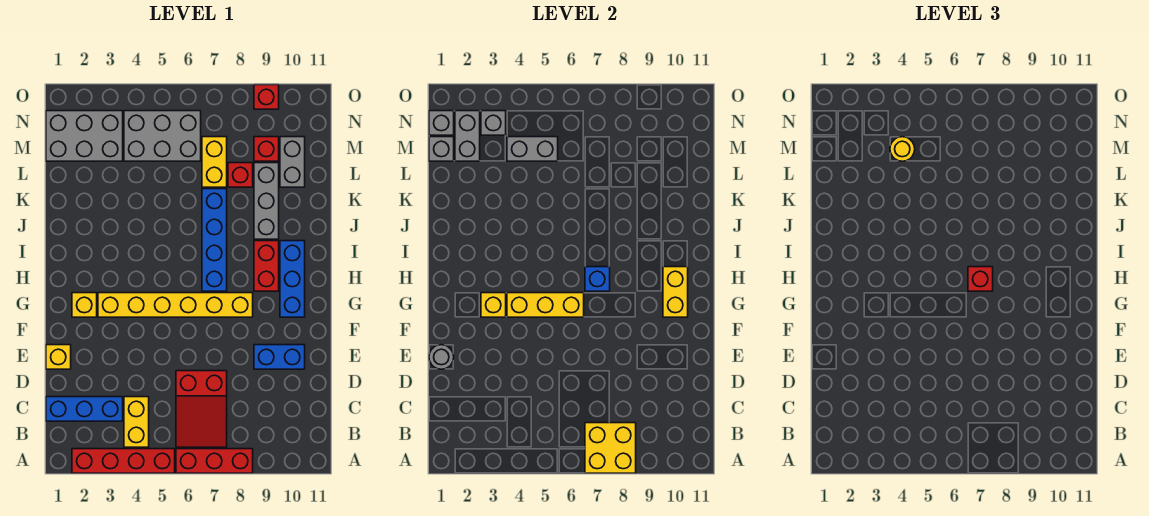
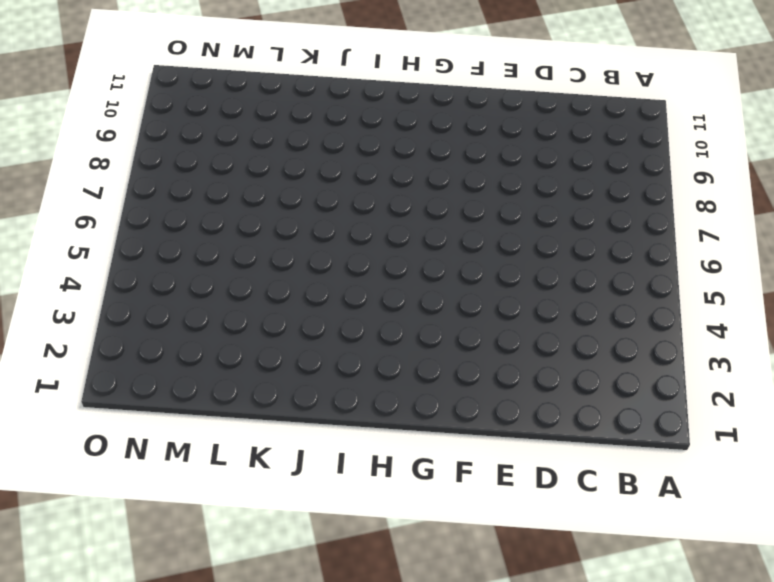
none -> red brick A2:A5 level 1
none -> red brick A6:A8 level 1
none -> yellow brick B4:C4 level 1
none -> red slope B6:D7 level 1 top D

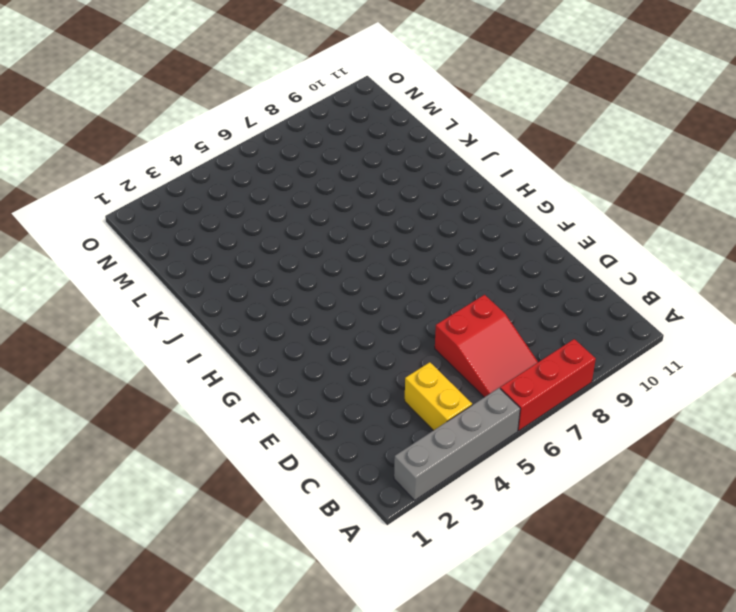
grey brick A2:A5 level 1 -> red brick A2:A5 level 1
none -> blue brick C1:C3 level 1
none -> yellow brick E1 level 1
none -> blue brick E9:E10 level 1
none -> yellow brick G2 level 1

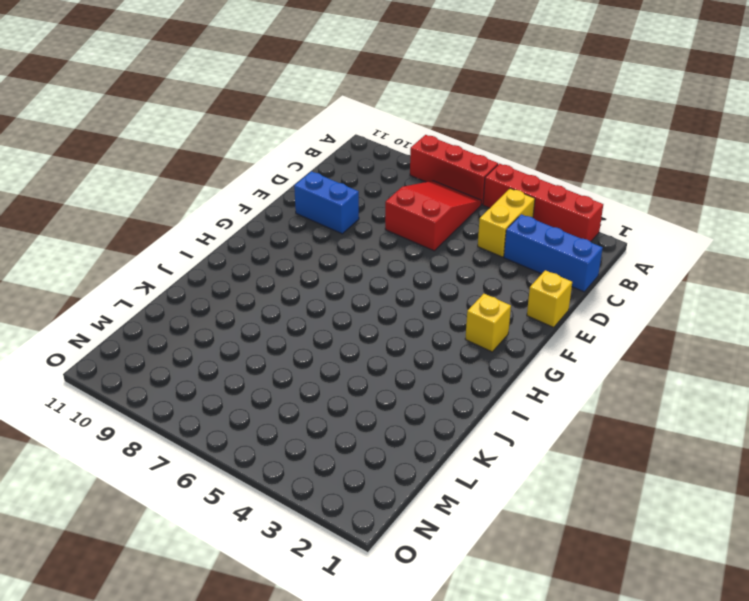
none -> yellow brick G3:G8 level 1
none -> blue brick G10:I10 level 1
none -> blue brick H7:K7 level 1
none -> red brick H9:I9 level 1

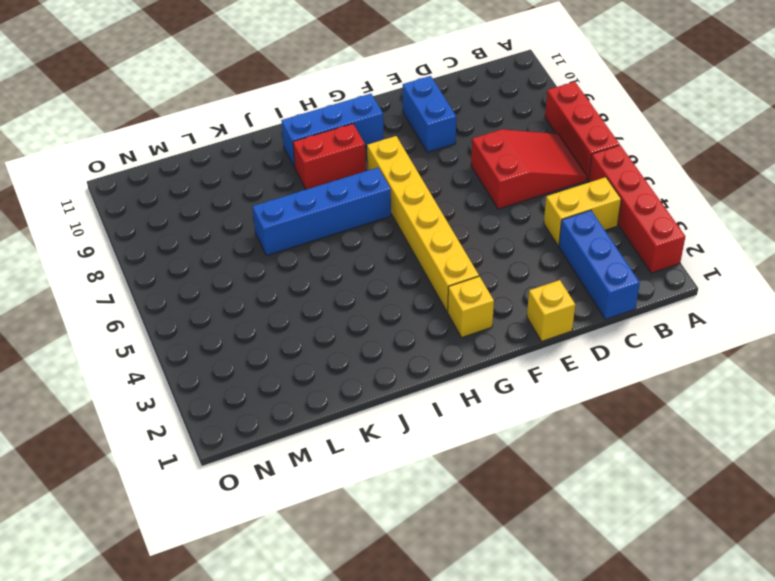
none -> grey brick J9:L9 level 1
none -> yellow brick L7:M7 level 1
none -> red brick L8 level 1
none -> grey brick L10:M10 level 1

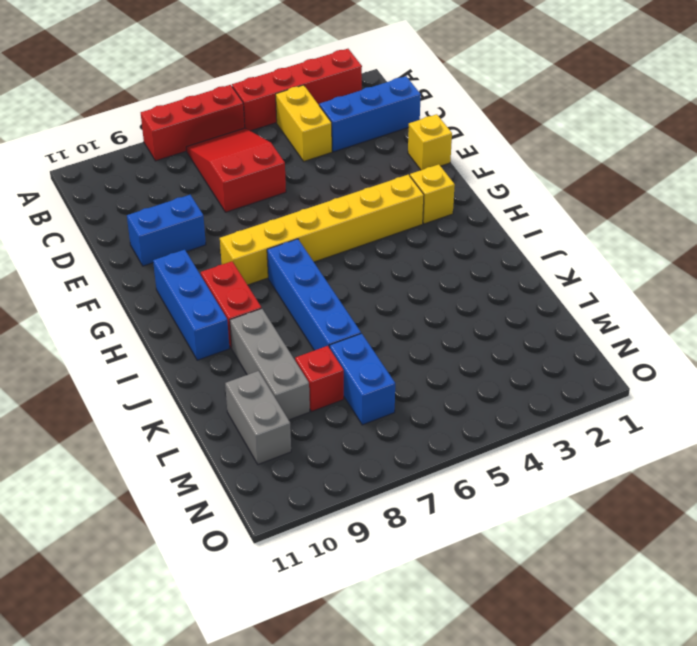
blue brick L7:M7 level 1 -> yellow brick L7:M7 level 1
none -> grey brick M1:N3 level 1
none -> grey brick M4:N6 level 1
none -> red brick M9 level 1
none -> red brick O9 level 1

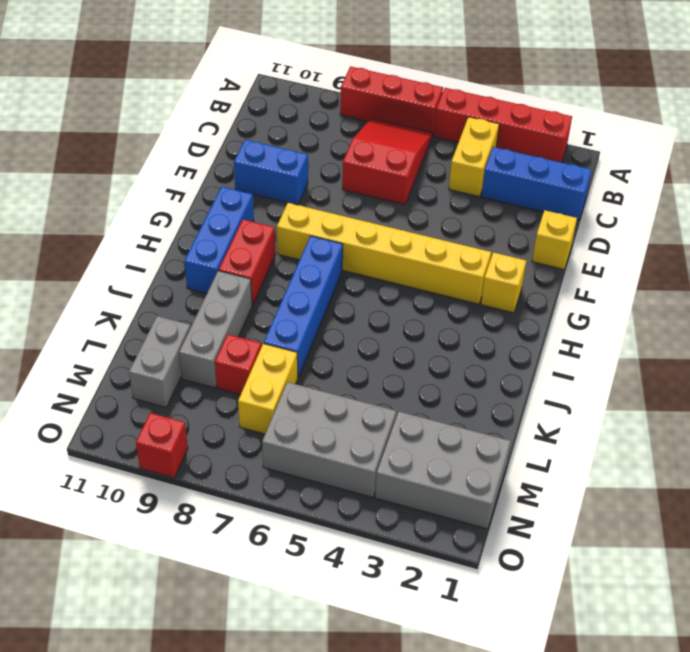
none -> red brick M9 level 1
none -> yellow brick A7:B8 level 2
none -> grey round brick E1 level 2
none -> yellow brick G3 level 2

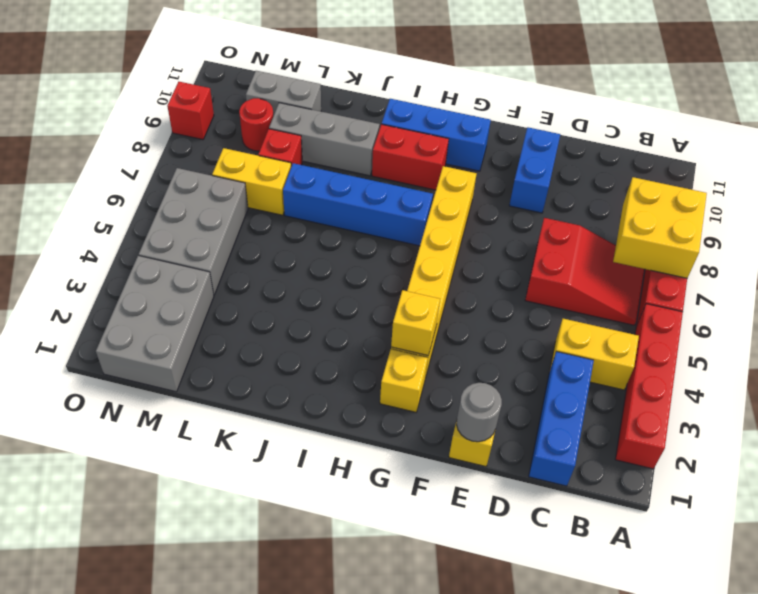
red round brick M9 level 1 -> red brick M9 level 1
none -> yellow brick G4:G6 level 2
none -> yellow brick G10:H10 level 2
none -> blue brick H7 level 2
none -> grey brick M1 level 2

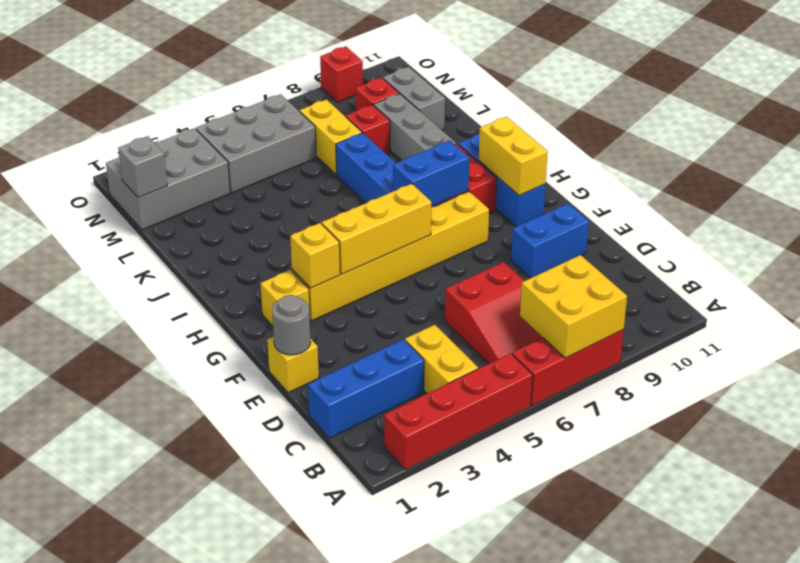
blue brick H7:H8 level 2 -> blue brick H7 level 2
none -> grey brick M2:N2 level 2
none -> grey brick M4:M5 level 2
none -> grey brick N1 level 2
none -> grey brick N3 level 2

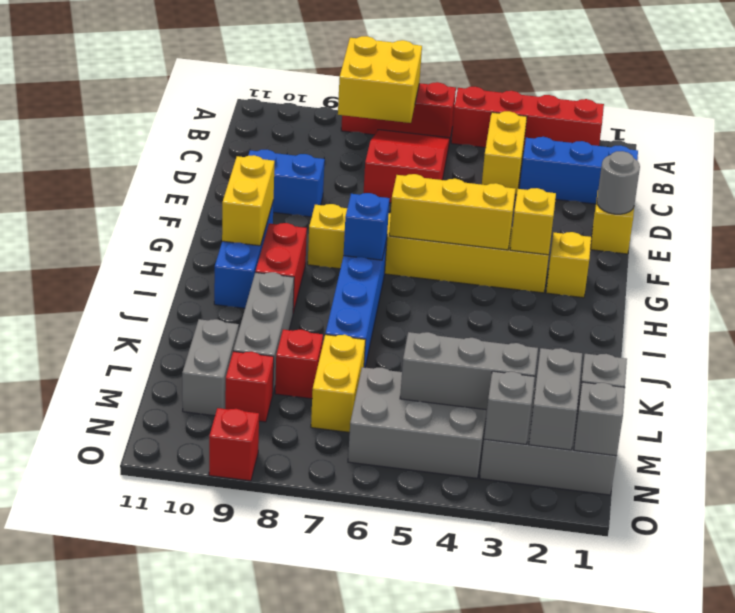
grey brick M3:M5 level 2 -> grey brick M4:M5 level 2
none -> red brick H7 level 3
none -> yellow round brick M4 level 3

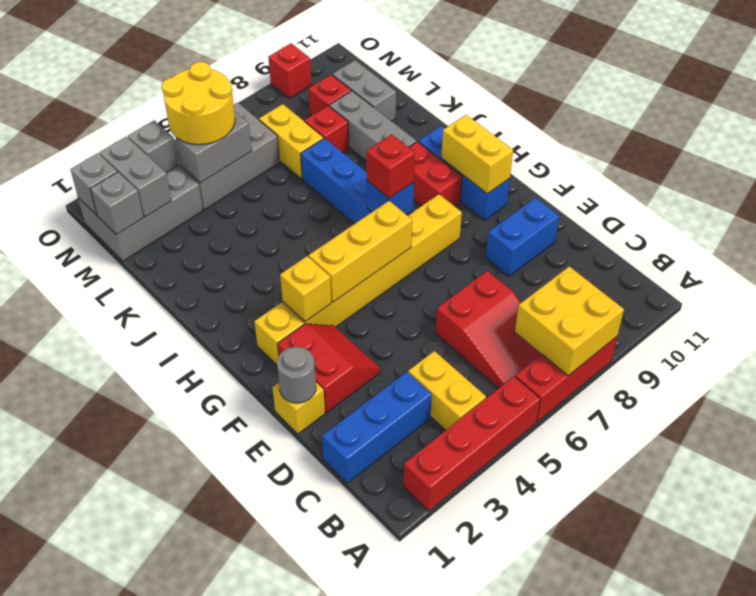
red slope E2:F3 level 1 top 2 -> none
yellow round brick M4:N5 level 3 -> yellow round brick M4 level 3

